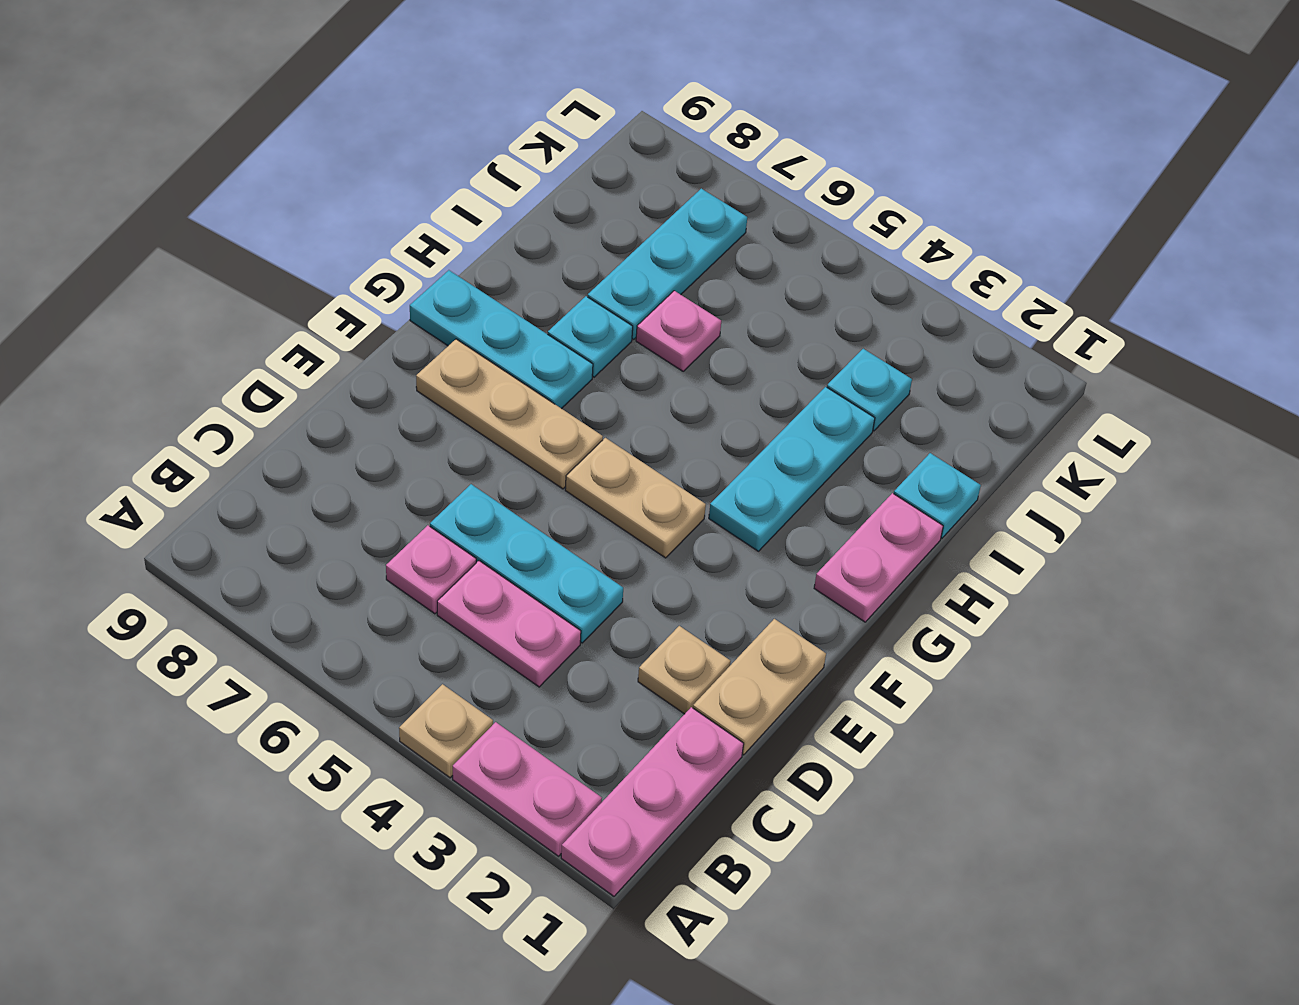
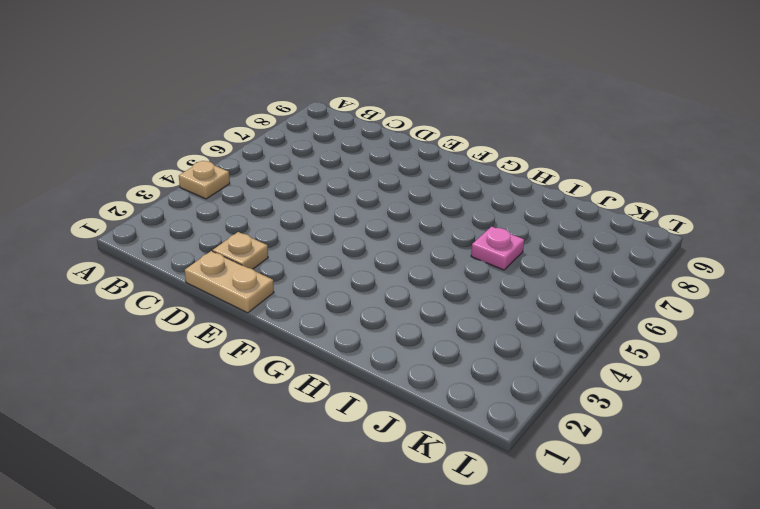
none -> pink plate A1:C1 level 1
none -> pink plate A2:A3 level 1
none -> pink plate C4:C5 level 1

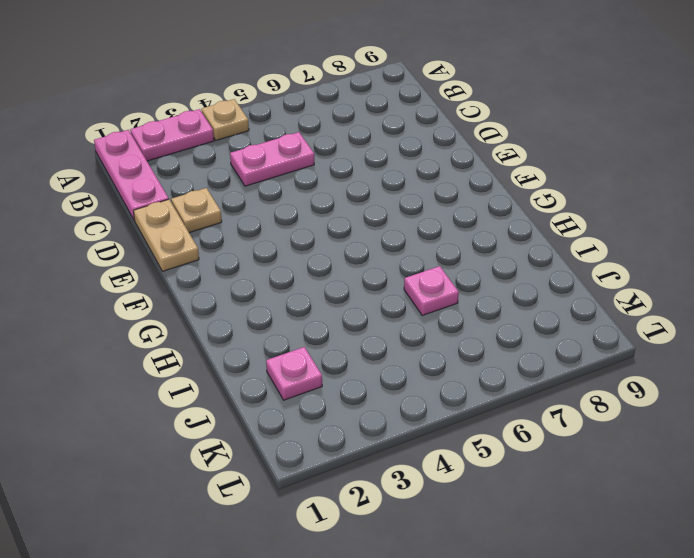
pink plate J2 level 1 -> pink plate C6 level 1
none -> cyan plate D4:D6 level 1
none -> tan plate F4:F5 level 1
none -> tan plate F6:F8 level 1

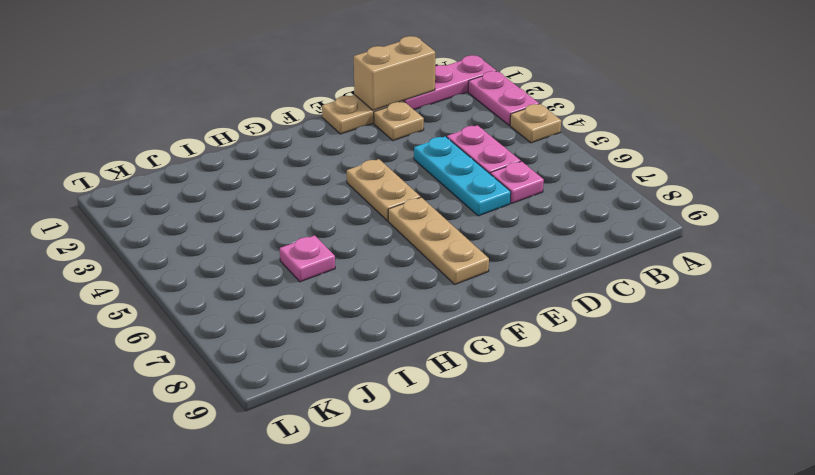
tan brick C1:D1 level 2 -> none
none -> pink plate G1:H1 level 1
none -> cyan plate G3:I3 level 1
none -> cyan plate G7:G9 level 1

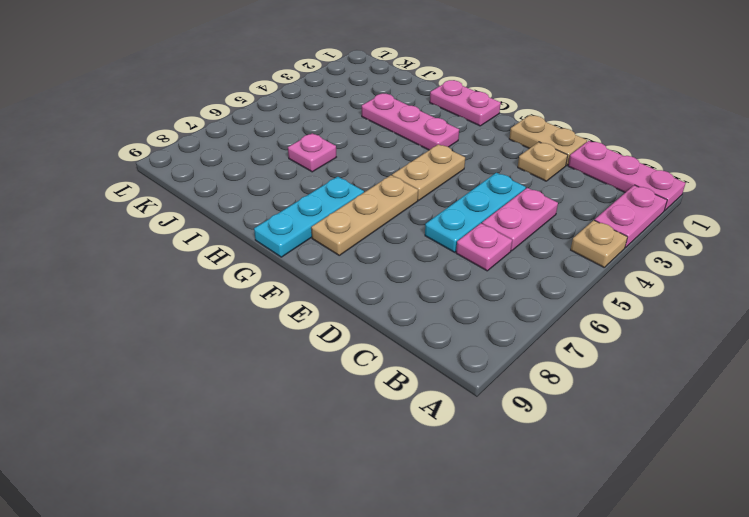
pink plate G3:I3 level 1 -> cyan plate G3:I3 level 1
none -> cyan plate H7 level 1
none -> cyan plate I1 level 1
none -> cyan plate I7:K7 level 1

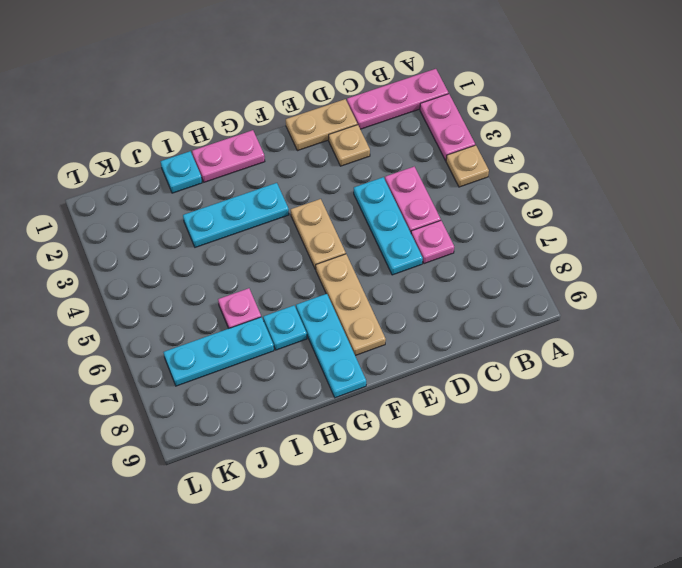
none -> cyan plate J3 level 1

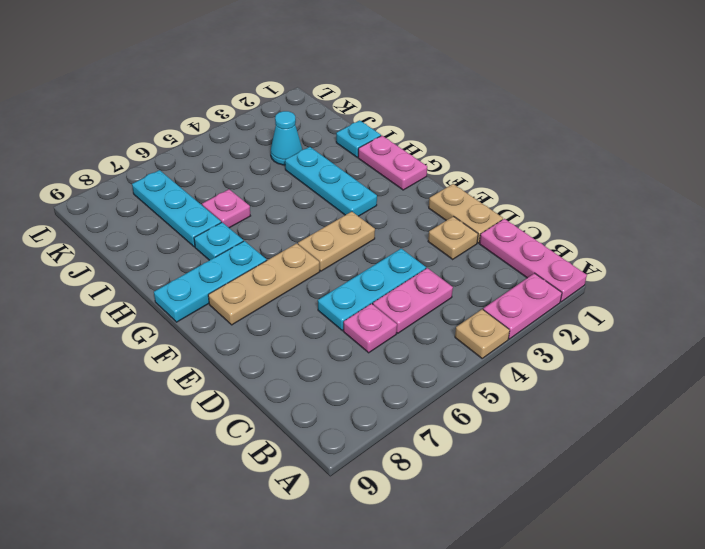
cyan cone J3 level 1 -> cyan plate J3 level 1

